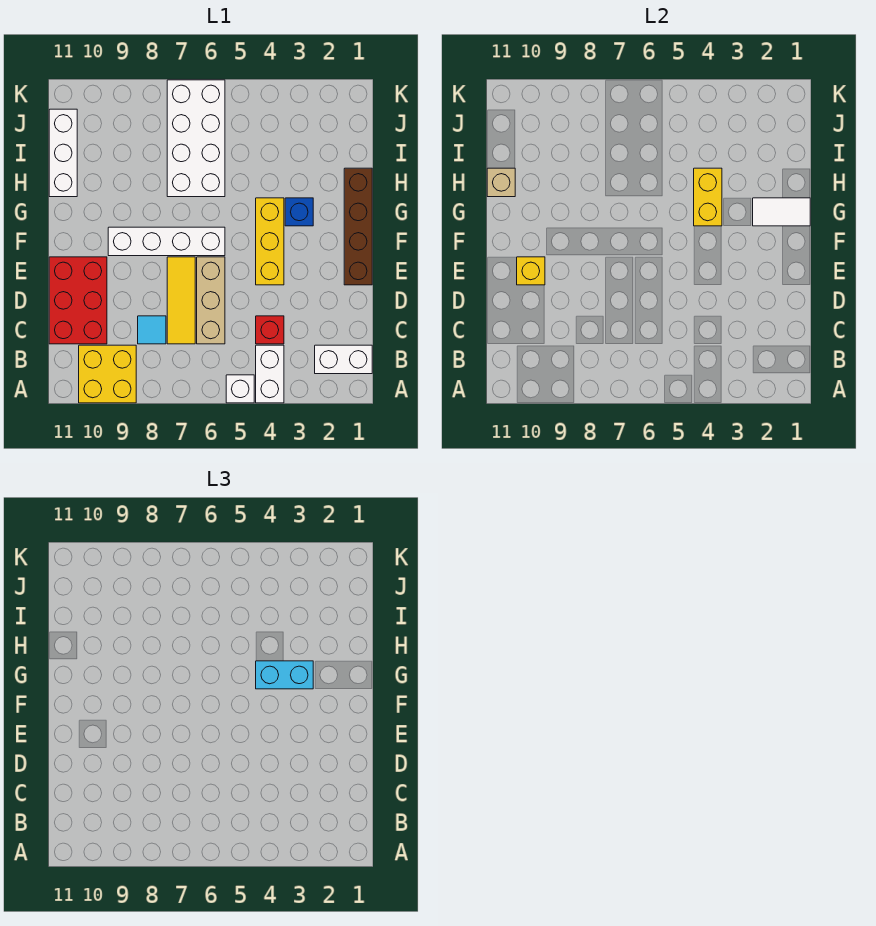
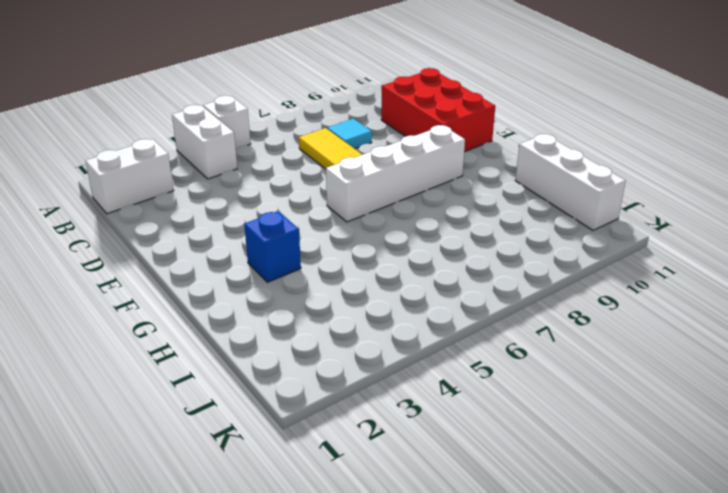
none -> yellow brick A9:B10 level 1
none -> red brick C4 level 1
none -> tan brick C6:E6 level 1

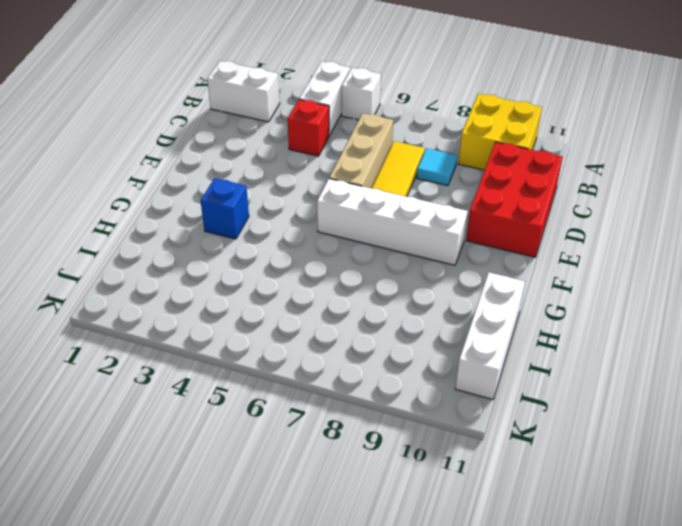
none -> brown brick E1:H1 level 1
none -> yellow brick E4:G4 level 1
none -> white brick H6:K7 level 1

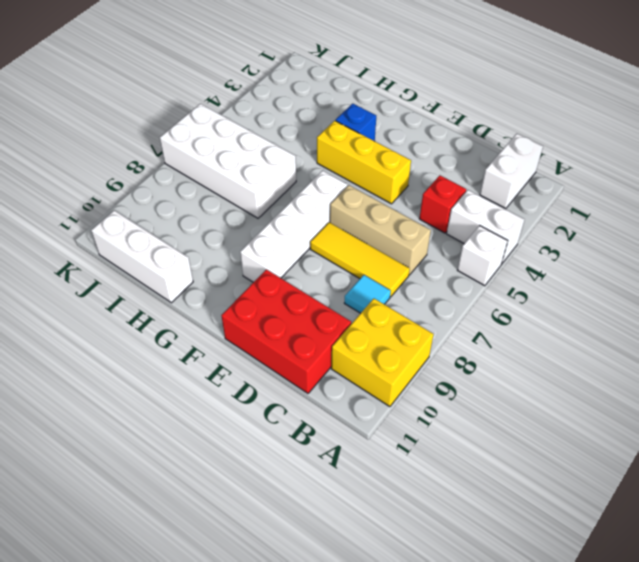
none -> brown brick E1:H1 level 1
none -> yellow brick E10 level 2
none -> white tile G1:G2 level 2

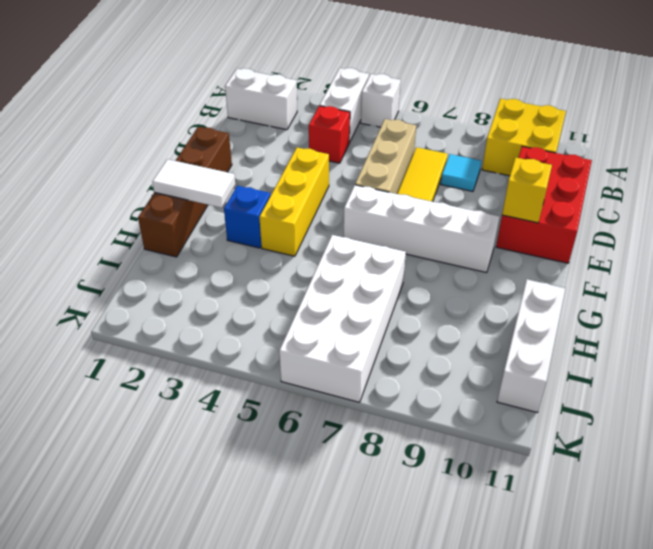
none -> yellow brick G4:H4 level 2
none -> tan brick H11 level 2
none -> cyan brick G3:G4 level 3

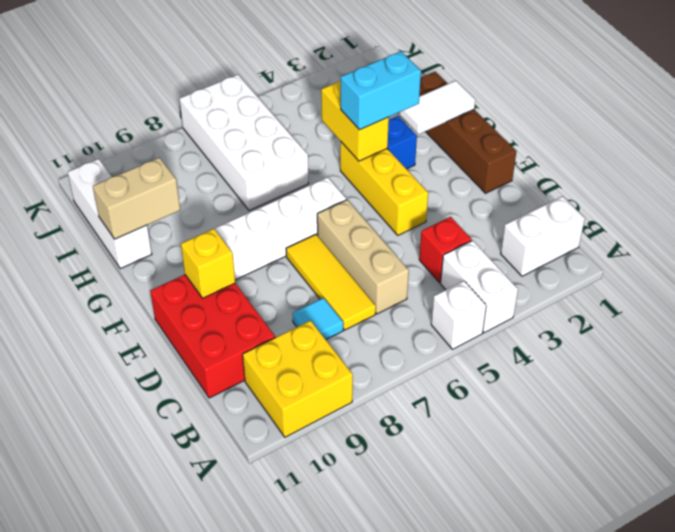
tan brick H10:H11 level 2 -> tan brick H11 level 2

